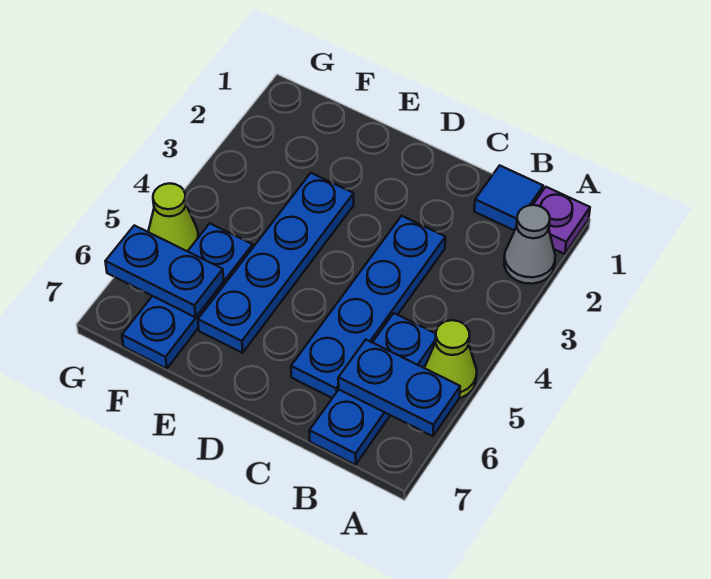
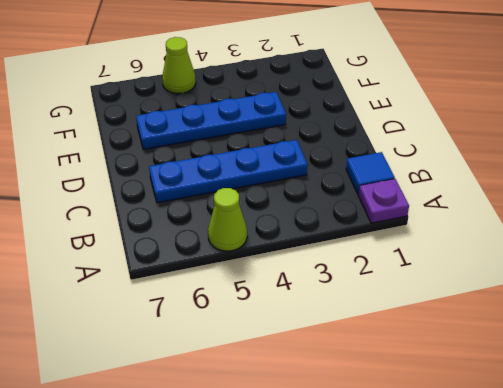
none -> grey cone A2 level 1
none -> blue plate B5:B7 level 1

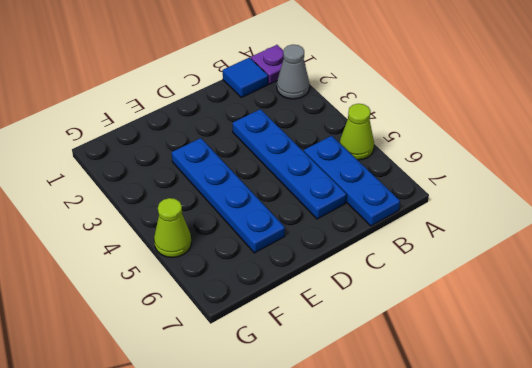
none -> blue plate F5:F7 level 1
none -> blue plate A6:B6 level 2

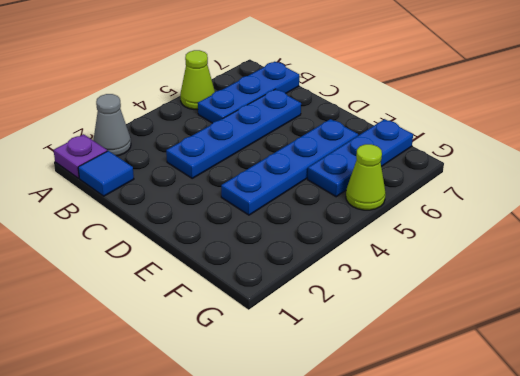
none -> blue plate A6:B6 level 2
none -> blue plate F6:G6 level 2

